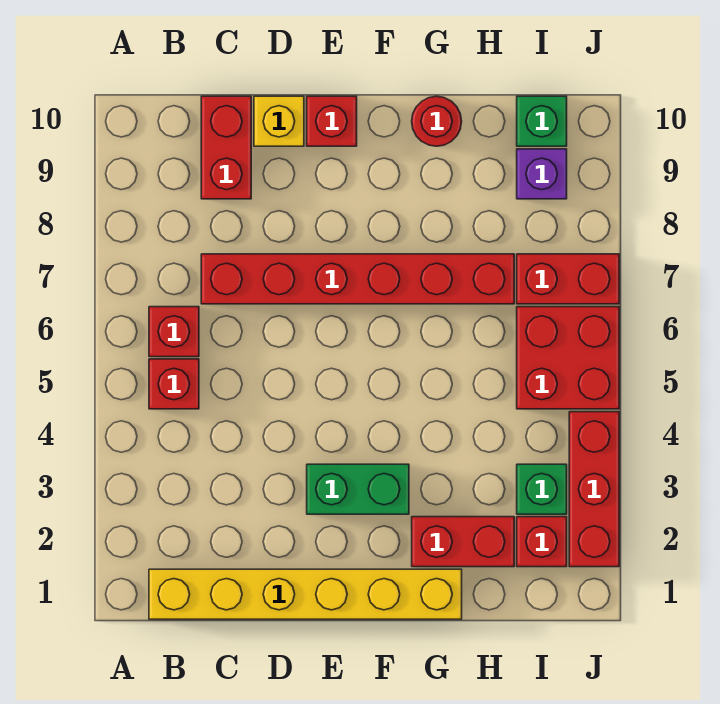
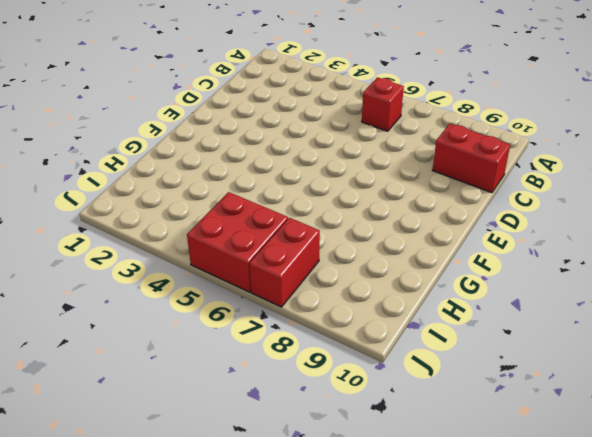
none -> yellow brick B1:G1 level 1
none -> red brick B5 level 1
none -> red brick C7:H7 level 1

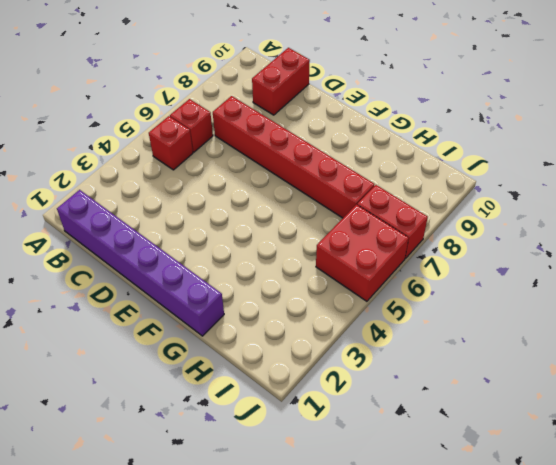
purple brick B1:G1 level 1 -> yellow brick B1:G1 level 1
none -> yellow brick D10 level 1
none -> green brick E3:F3 level 1
none -> red brick E10 level 1

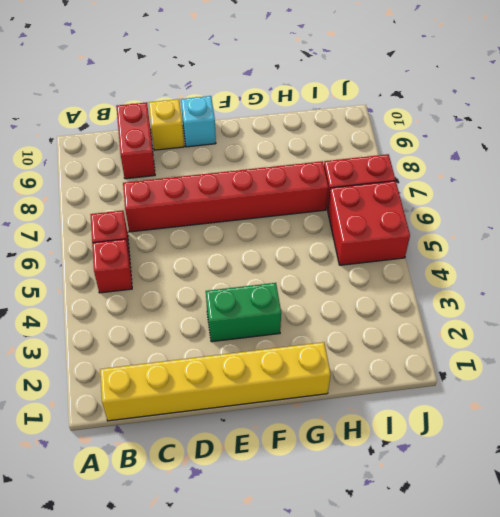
cyan brick E10 level 1 -> red brick E10 level 1
none -> red brick G2:H2 level 1
none -> red round brick G10 level 1
none -> red brick I2 level 1

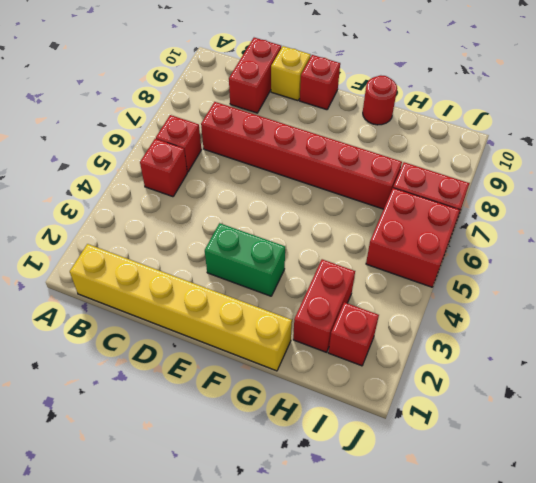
red brick H2:H3 level 1 -> red brick G2:H2 level 1
none -> green brick I3 level 1
none -> purple brick I9 level 1
none -> green brick I10 level 1

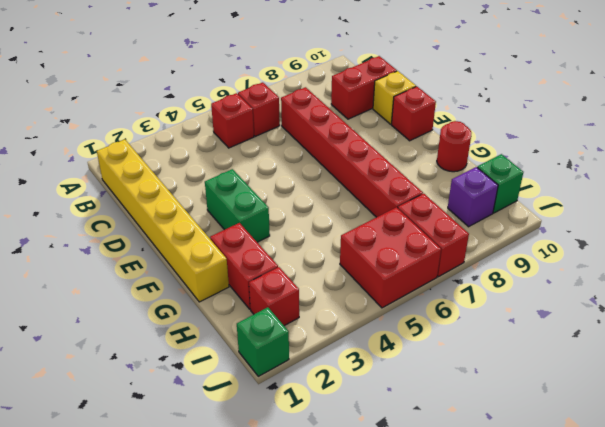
green brick J1 level 1 -> green brick I3 level 1
none -> red brick J2:J4 level 1

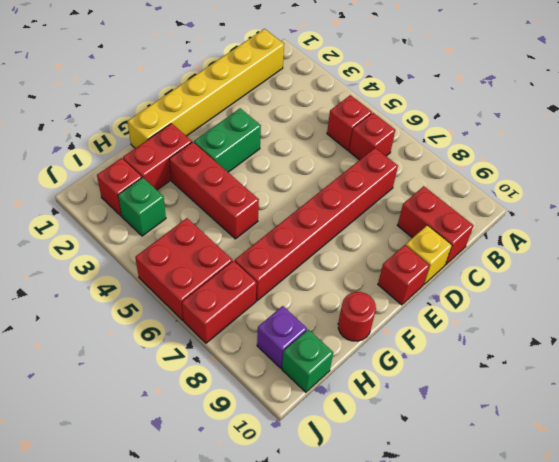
red brick G3:G5 level 1 -> red brick J2:J4 level 1

